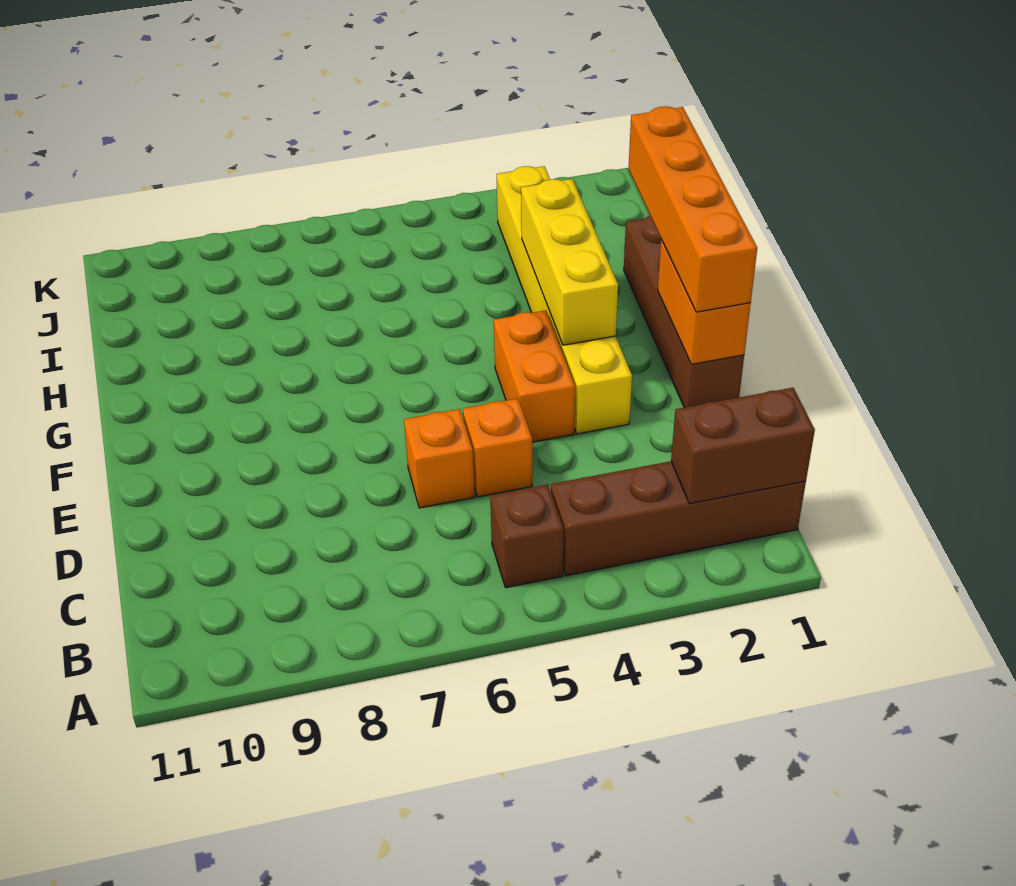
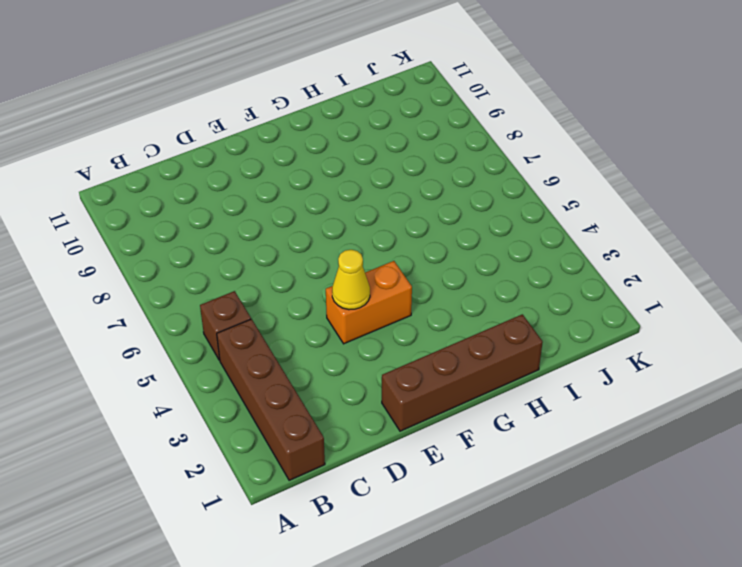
yellow cone E4 level 2 -> none
none -> orange brick D5 level 1
none -> orange brick D6 level 1

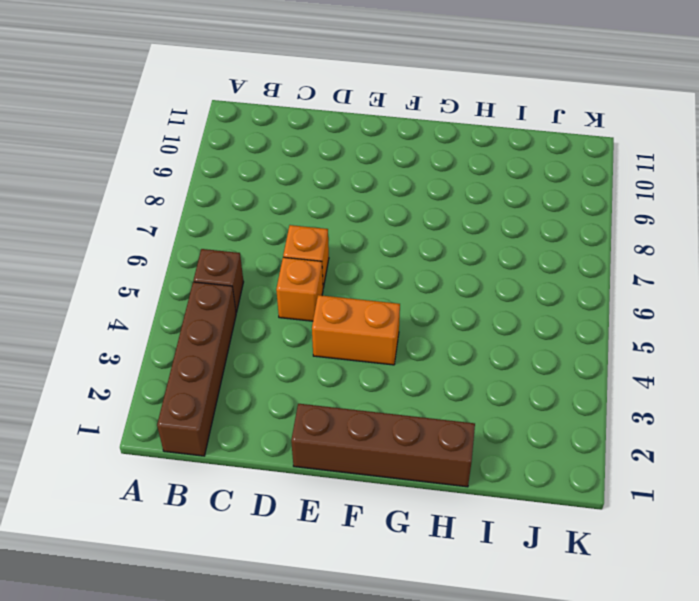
none -> yellow brick E3:J3 level 1
none -> brown brick B1:B2 level 2

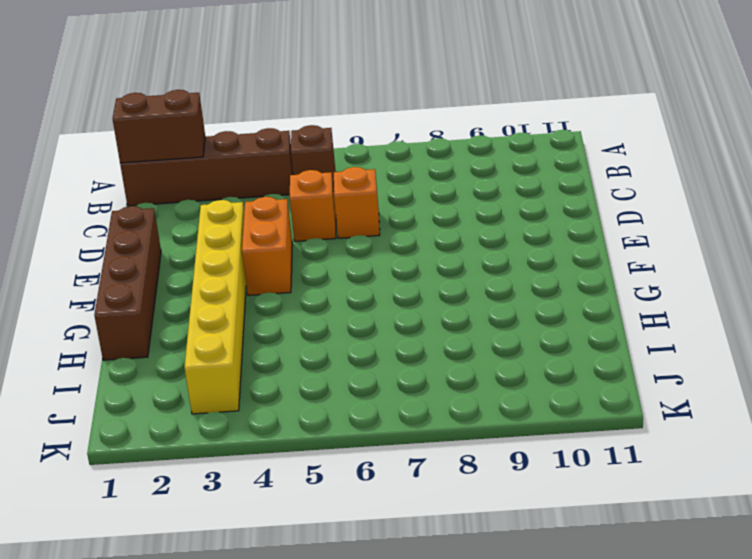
none -> orange brick E1:F1 level 2
none -> yellow brick F3:H3 level 2

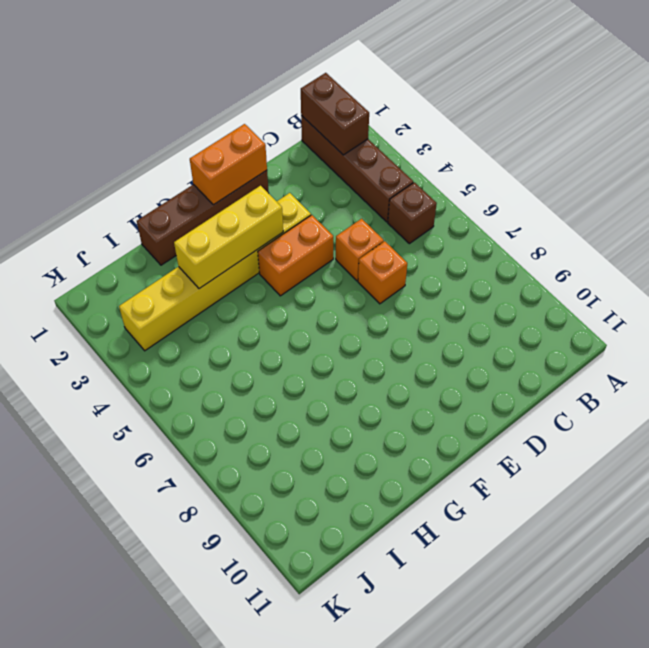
none -> orange brick E1:H1 level 3

